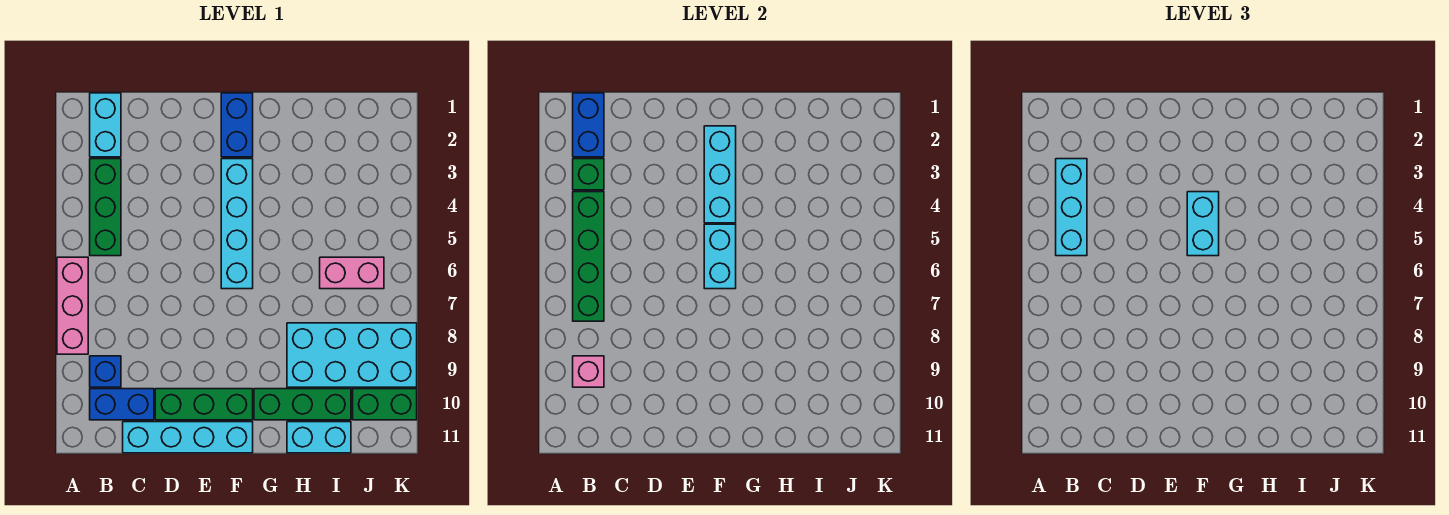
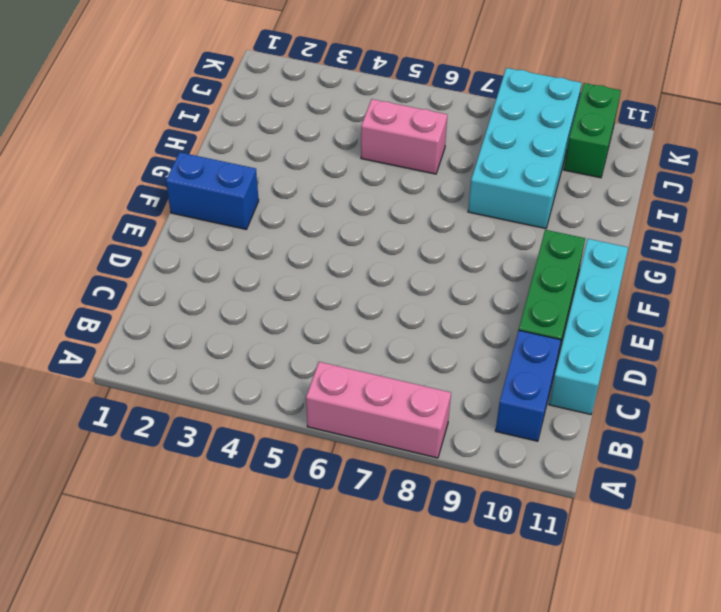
pink brick I5:I6 level 1 -> pink brick I6:J6 level 1
none -> cyan brick B1:B2 level 1
none -> green brick B3:B5 level 1
none -> blue brick B9 level 1

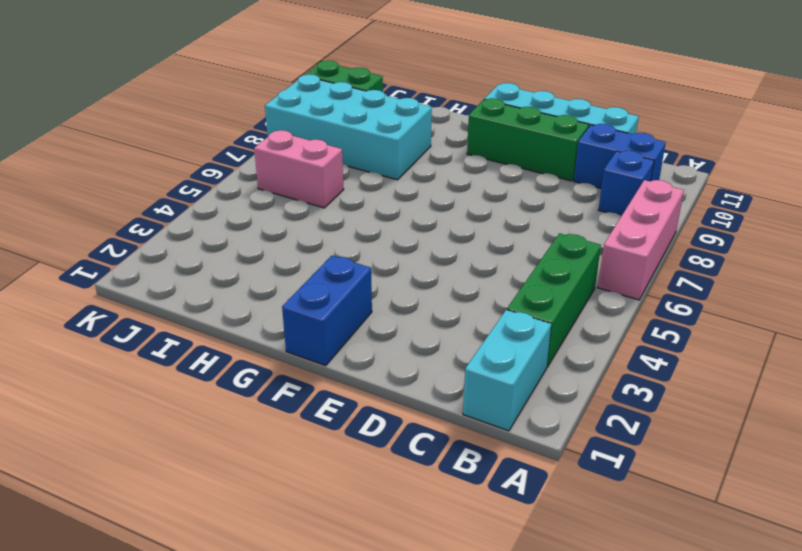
none -> cyan brick F3:F6 level 1
none -> green brick G10:I10 level 1
none -> cyan brick H11:I11 level 1

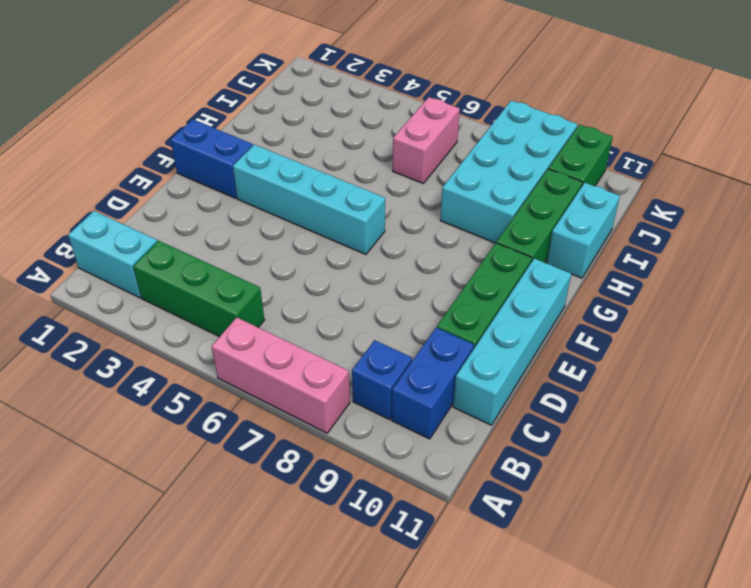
none -> blue brick B1:B2 level 2
none -> green brick B3 level 2
none -> green brick B4:B7 level 2

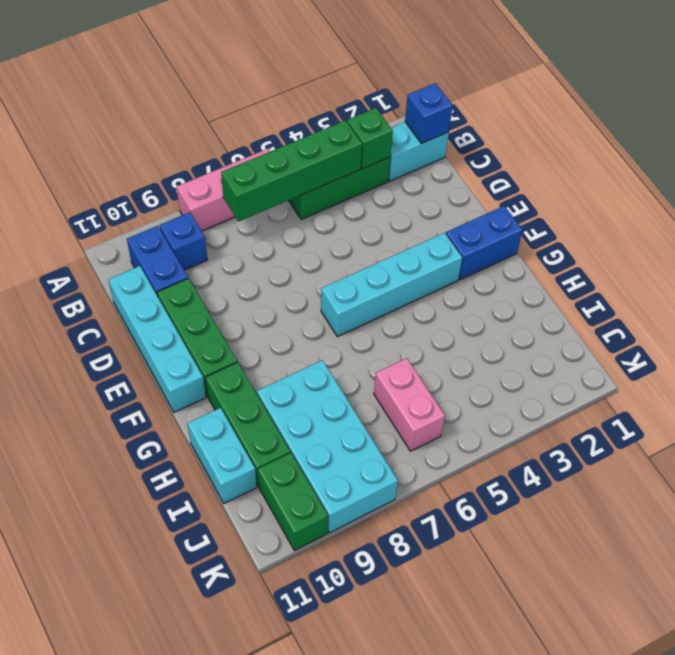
blue brick B1 level 2 -> blue brick B1:B2 level 2
none -> pink brick B9 level 2
none -> cyan brick F2:F4 level 2
none -> cyan brick F5:F6 level 2

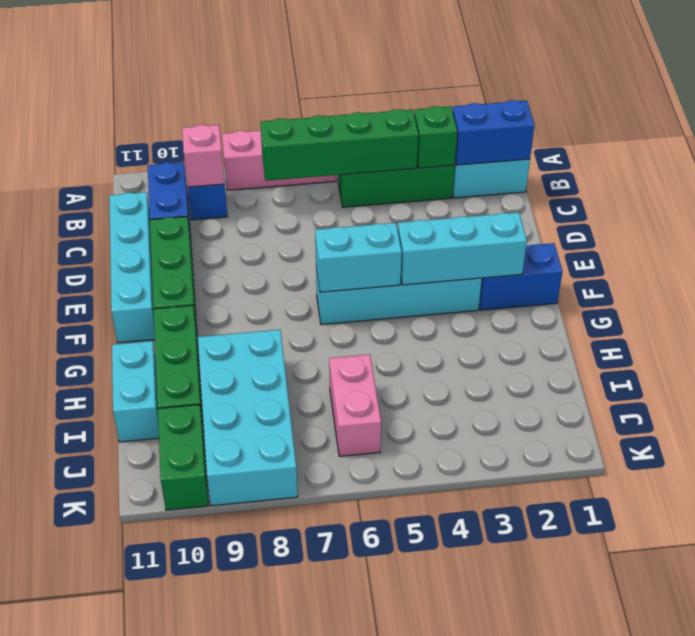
none -> cyan brick B3:B5 level 3
none -> cyan brick F4:F5 level 3

